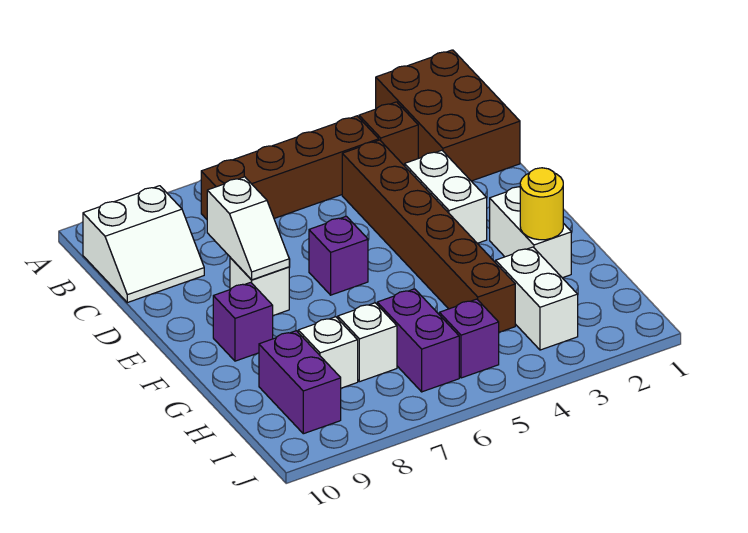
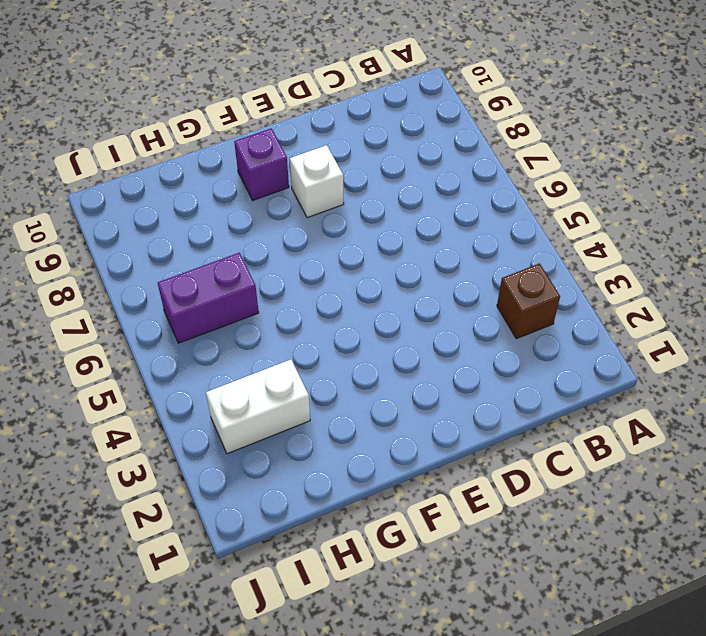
none -> brown brick A1:C2 level 1
none -> brown brick B4:B7 level 1
none -> white slope B9:C10 level 1 top B

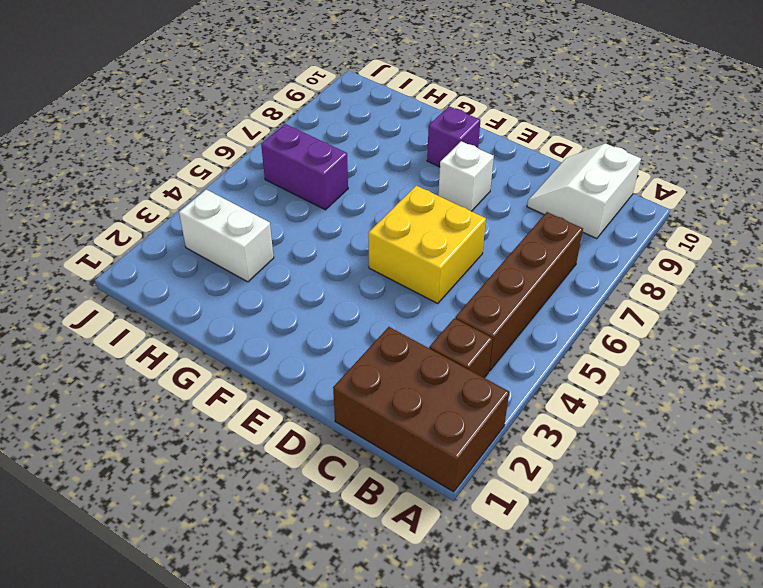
yellow brick D5:E6 level 1 -> purple brick E6 level 1
none -> brown brick C4:H4 level 1
none -> white brick D3:E3 level 1
none -> white brick F2:G2 level 1

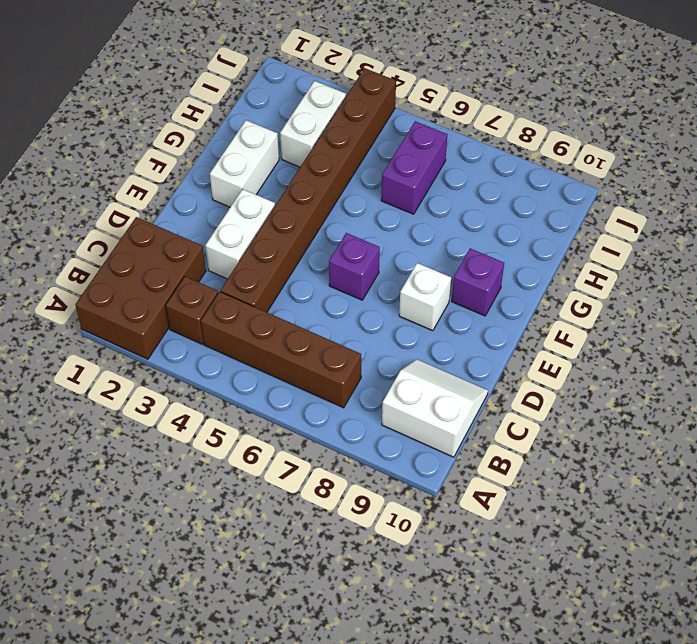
brown brick C4:J4 level 1 -> brown brick C4:H4 level 1
none -> white brick H7 level 1
none -> white brick H8 level 1
none -> purple brick H9:I9 level 1

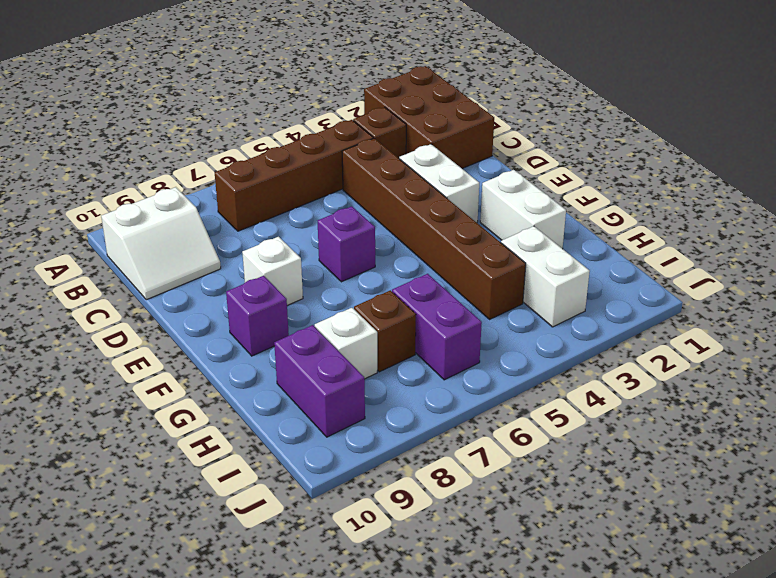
brown brick H7 level 1 -> white brick H7 level 1
none -> purple brick I5 level 1
none -> white slope D8:E8 level 2 top D
none -> yellow round brick G2 level 2

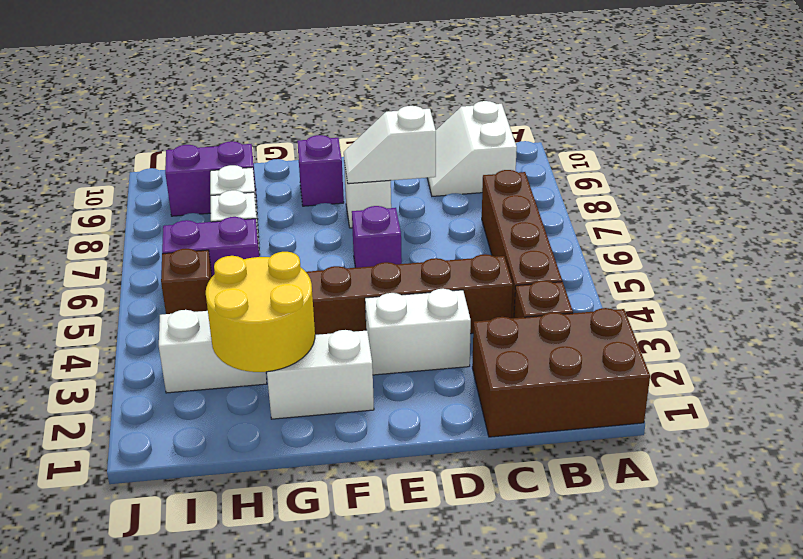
yellow round brick G2:H3 level 2 -> yellow round brick G2 level 2
brown brick I5 level 1 -> purple brick I5 level 1

